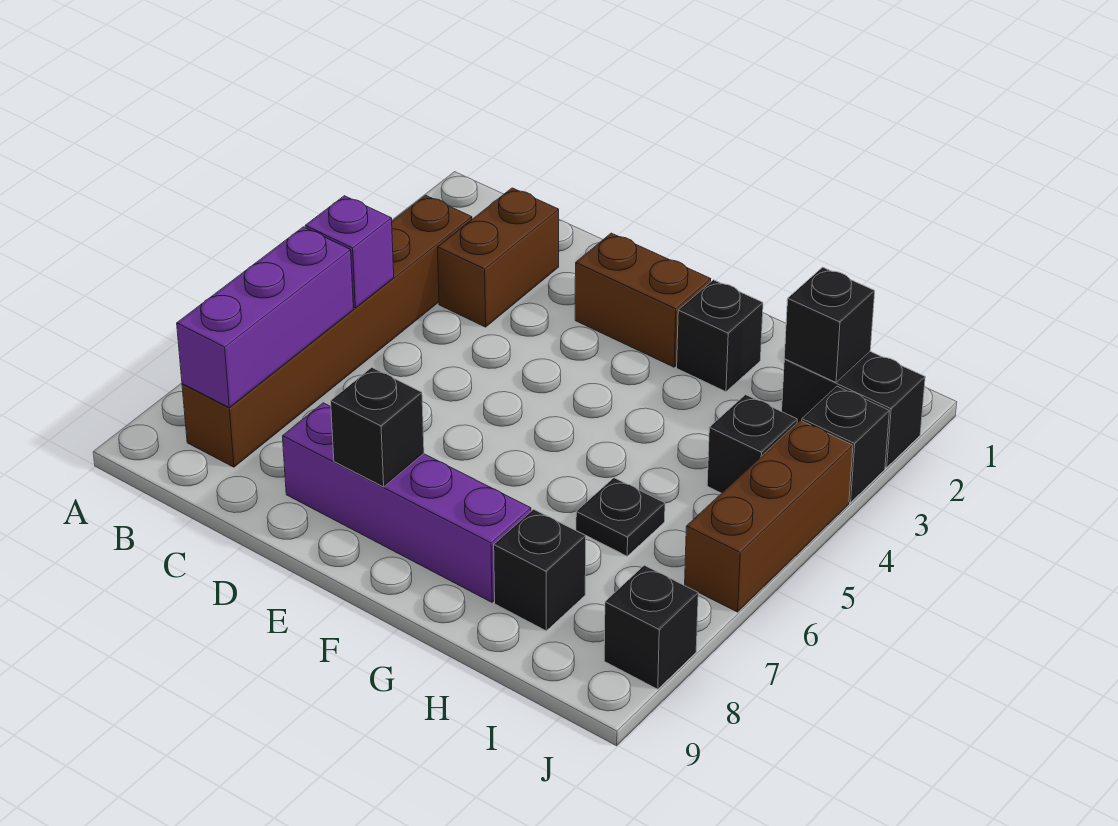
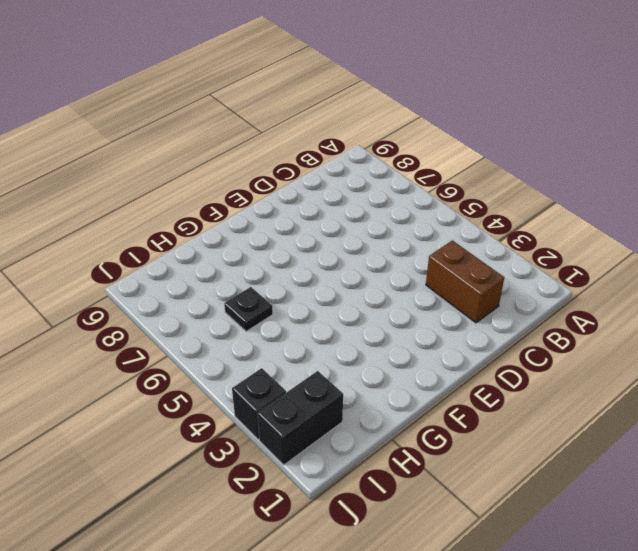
none -> brown brick B3:B8 level 1
none -> purple brick D8:G8 level 1
none -> brown brick E2:F2 level 1

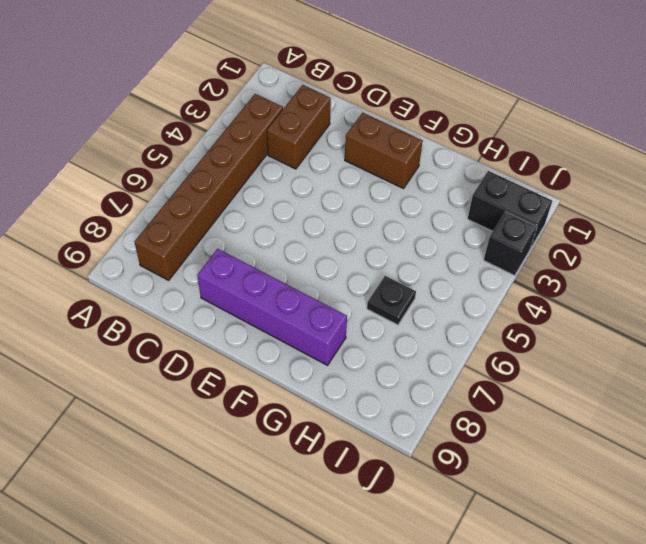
none -> black brick G2 level 1
none -> black brick H8 level 1
none -> black brick I4 level 1

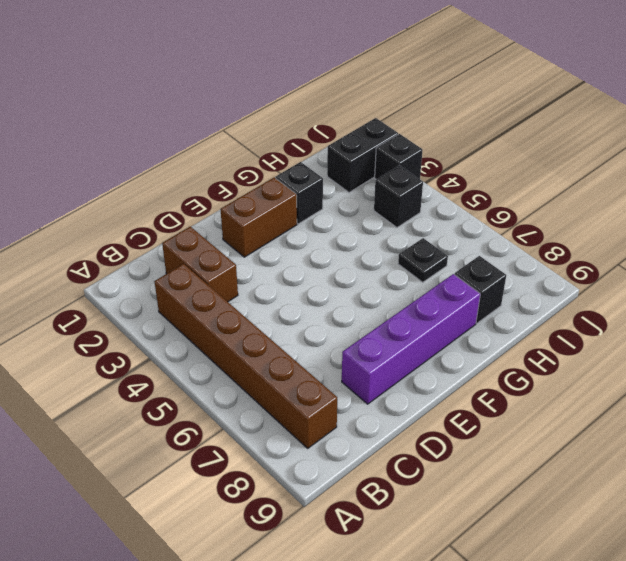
none -> brown brick J4:J6 level 1
none -> black brick J8 level 1
none -> purple brick B5 level 2

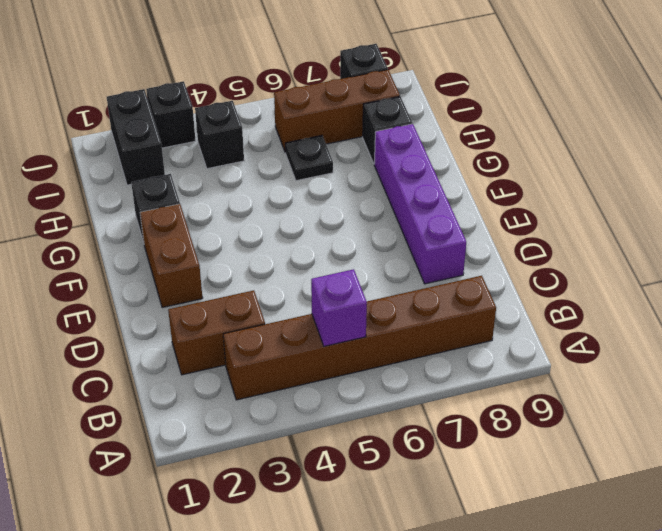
brown brick I6:I8 level 1 -> brown brick J4:J6 level 1
none -> purple brick B6:B8 level 2
none -> black brick E8 level 2
none -> black brick I2 level 2

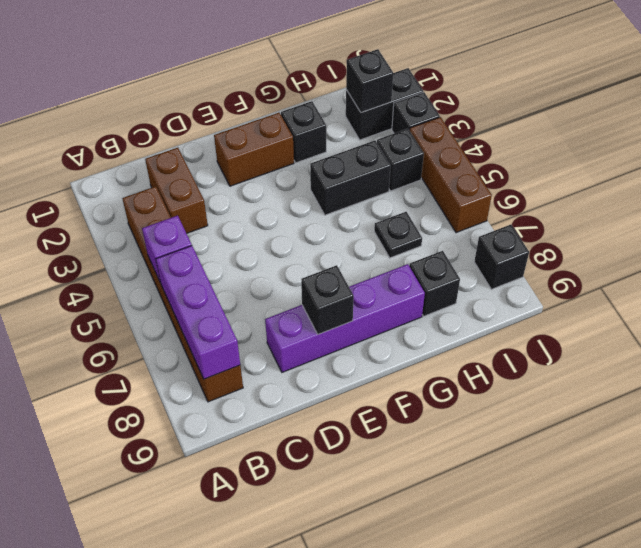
black brick G4:H4 level 1 -> none

